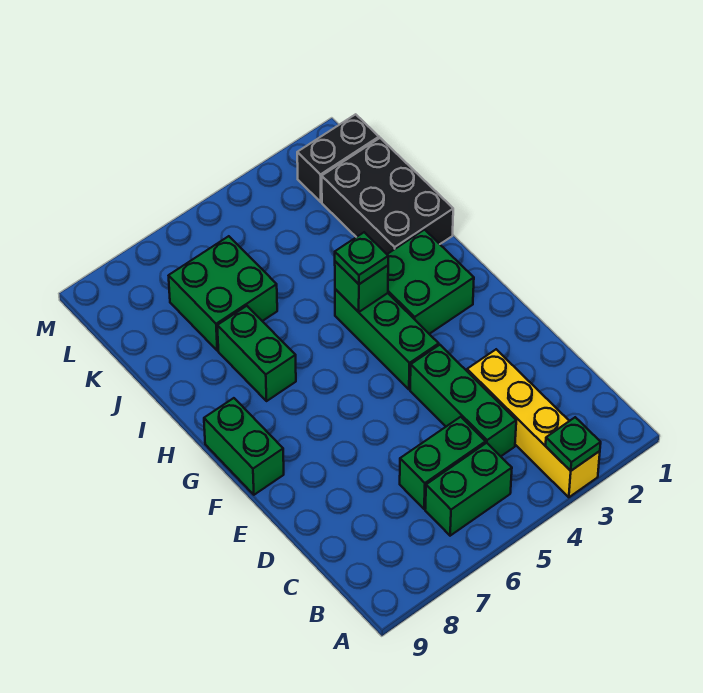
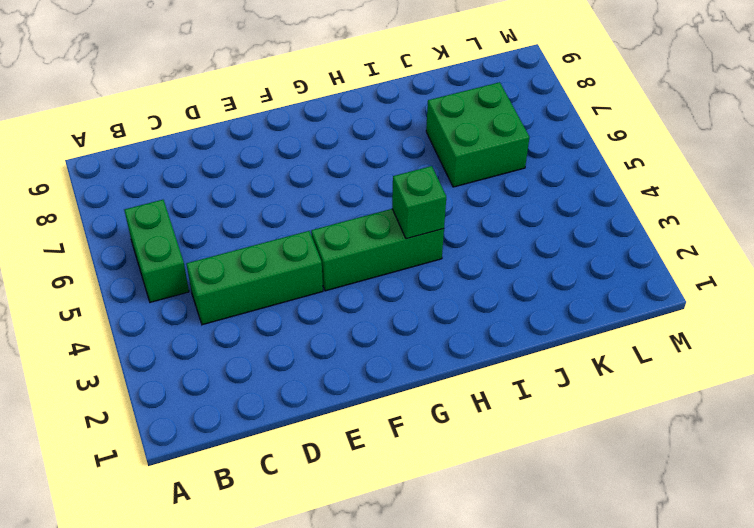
none -> yellow brick A3:D3 level 1
none -> green brick C5:C6 level 1
none -> green brick F9:G9 level 1

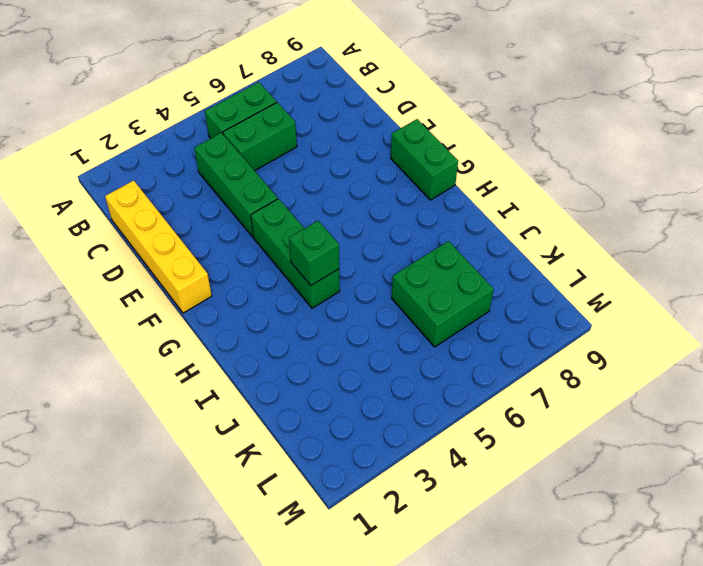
yellow brick C1:F1 level 1 -> yellow brick A3:D3 level 1
none -> green brick G2:H3 level 1
none -> green brick H7:I7 level 1
none -> black brick I1:K2 level 1

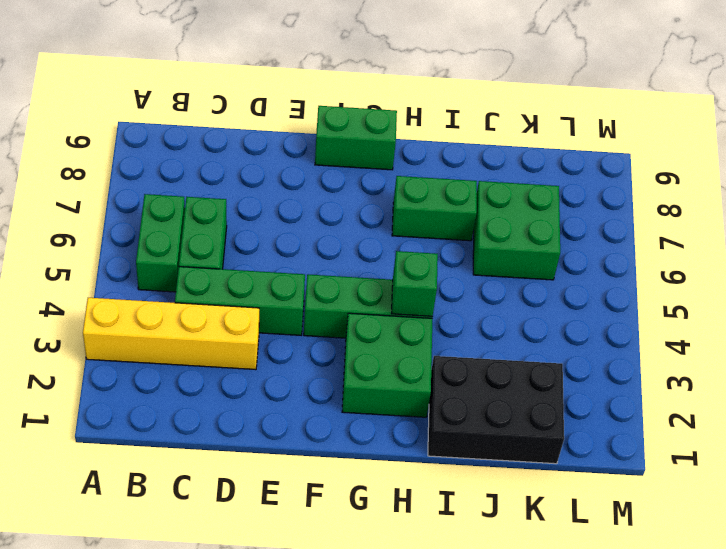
none -> black brick L1:L2 level 1
none -> green plate A3 level 2
none -> green plate H4 level 3

